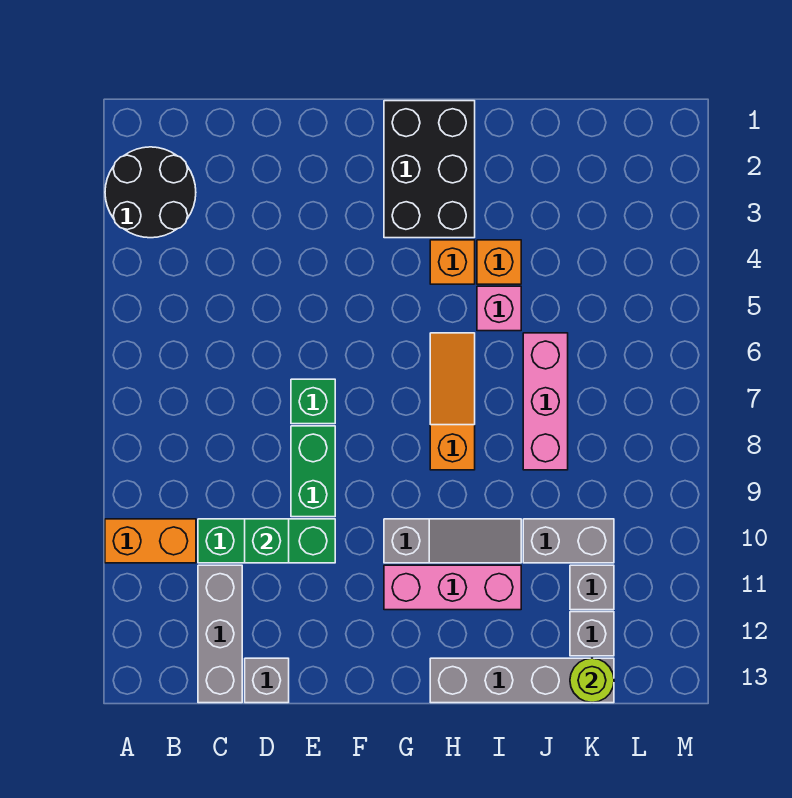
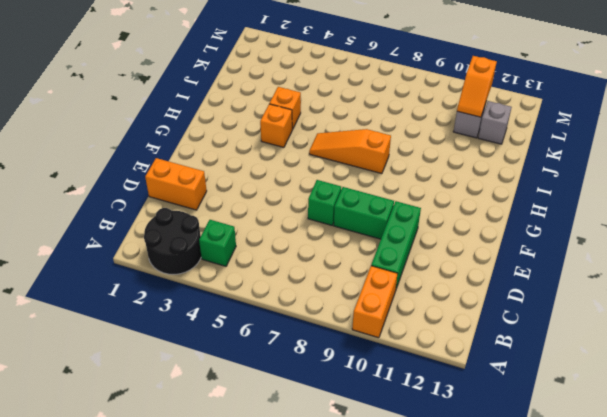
green brick B4 level 1 -> green brick D10 level 2
orange brick D1:D2 level 1 -> none
orange slope K11:L11 level 2 top L -> none
none -> grey brick C11:C13 level 1
none -> grey brick D13 level 1
none -> black brick G1:H3 level 1

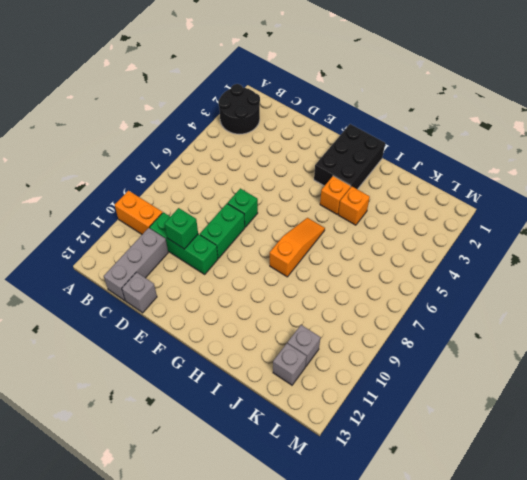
none -> grey slope G10:I10 level 1 top G
none -> pink brick G11:I11 level 1
none -> grey brick H13:K13 level 1

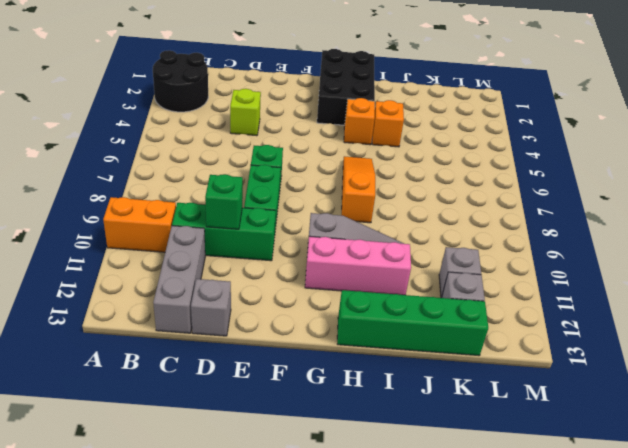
lime brick D4 level 1 -> none
green brick H13:K13 level 1 -> grey brick H13:K13 level 1
none -> pink brick I5 level 1
none -> pink brick J6:J8 level 1
none -> grey brick J10:K10 level 1

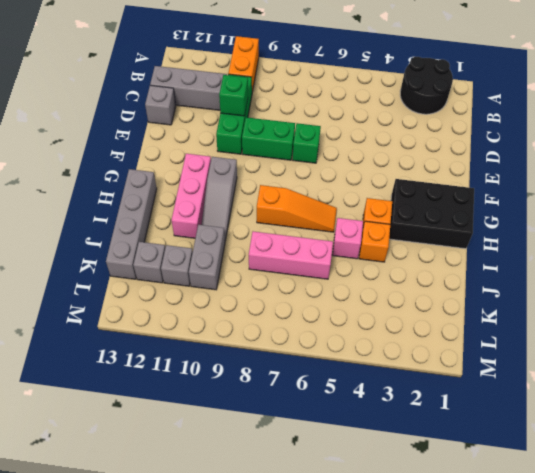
none -> lime round brick K13 level 2

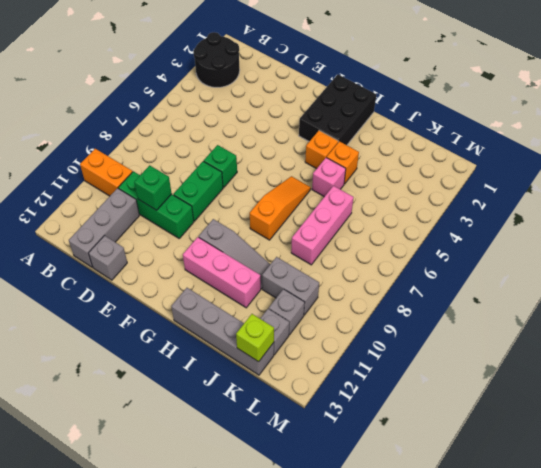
lime brick K13 level 2 -> lime round brick K13 level 2

